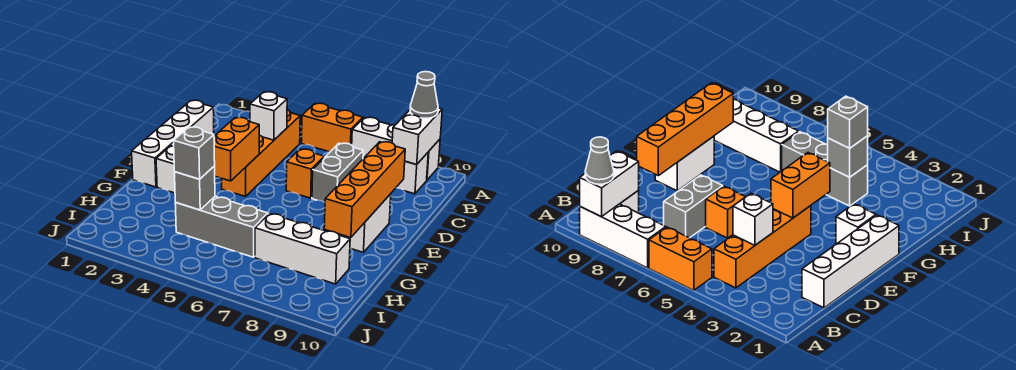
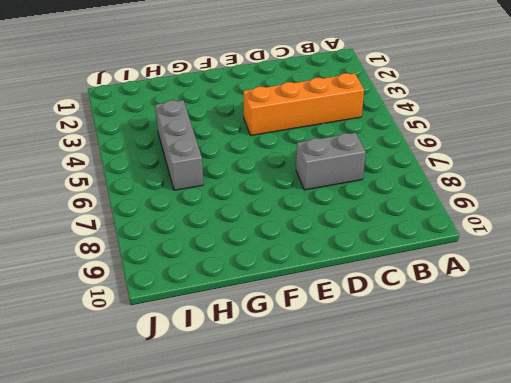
none -> orange brick A5:A6 level 1
none -> white brick A7:A9 level 1
none -> white brick B9 level 1

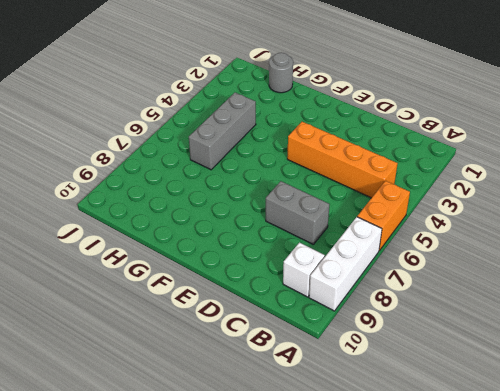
grey round brick H1 level 1 -> none
none -> white brick C1:F1 level 1
none -> orange brick D6 level 1
none -> white brick E9:F9 level 1

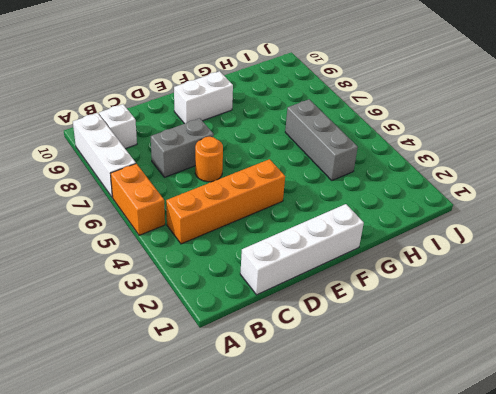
orange round brick D6 level 1 -> orange brick D6 level 1
none -> white brick F2 level 1
none -> white brick H7:H9 level 1
none -> white brick A9:B9 level 2

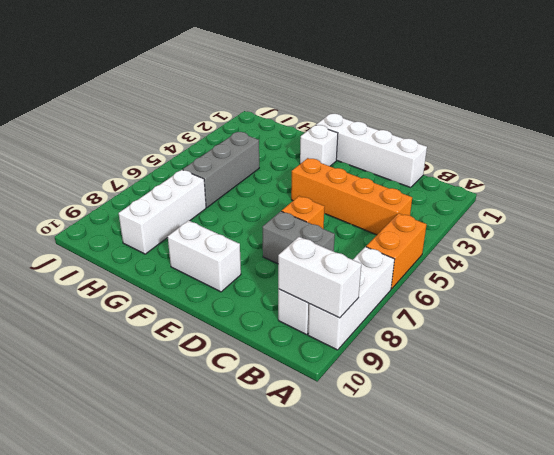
none -> white brick C4 level 2
none -> orange brick D9:G9 level 2
none -> orange brick E4:F4 level 2

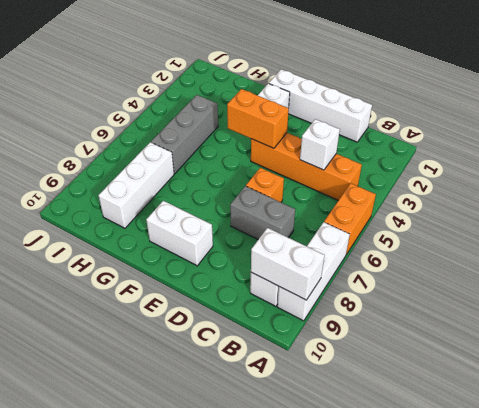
none -> orange brick D9:G9 level 2
none -> grey brick H4 level 2
none -> grey cone A9 level 3

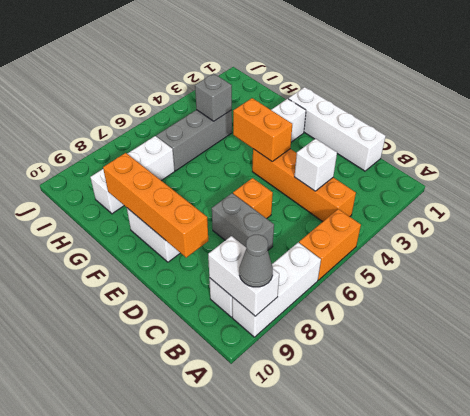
none -> grey brick H4 level 3

